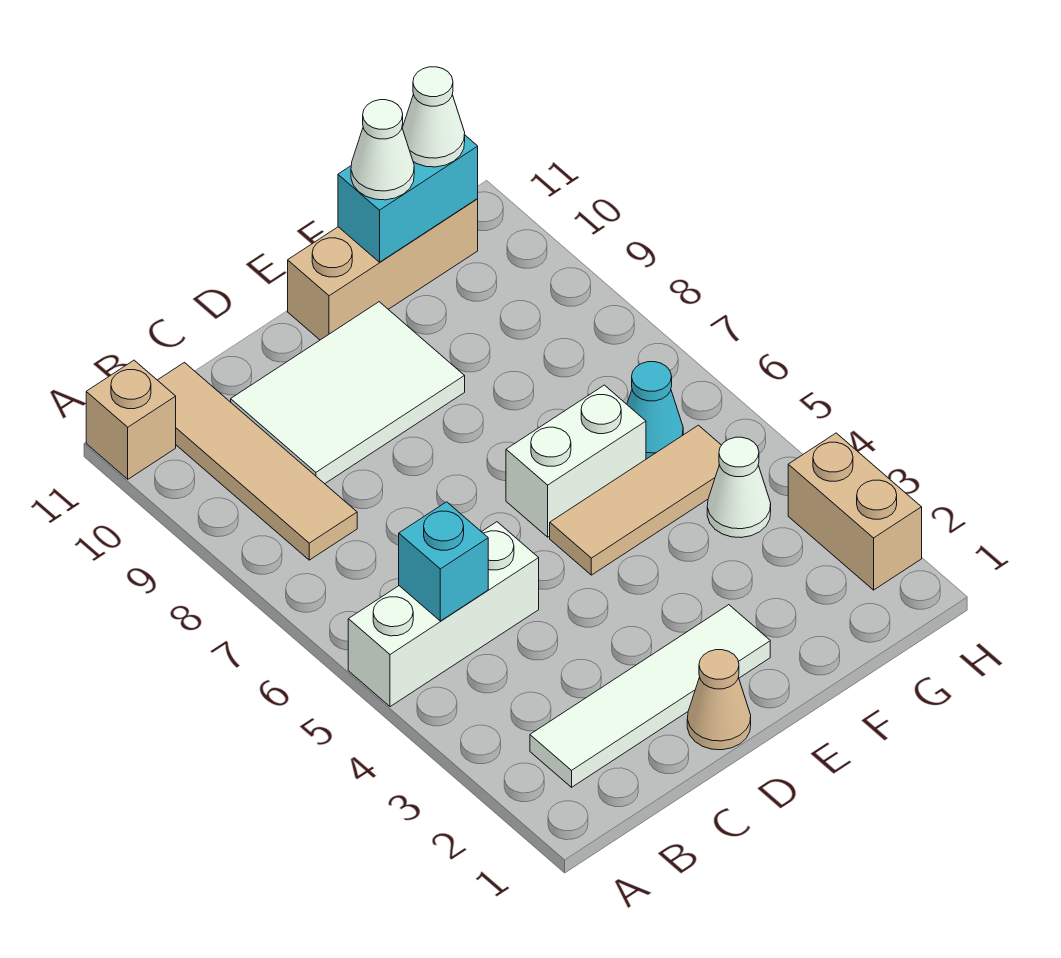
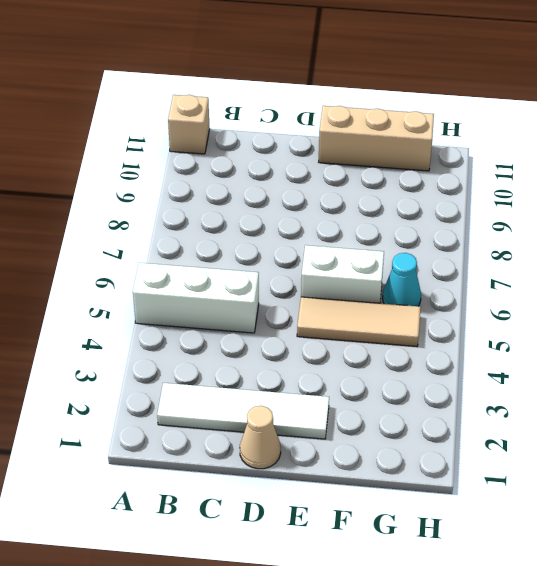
none -> tan tile B8:B11 level 1
none -> white tile C9:E10 level 1
none -> white cone G4 level 1

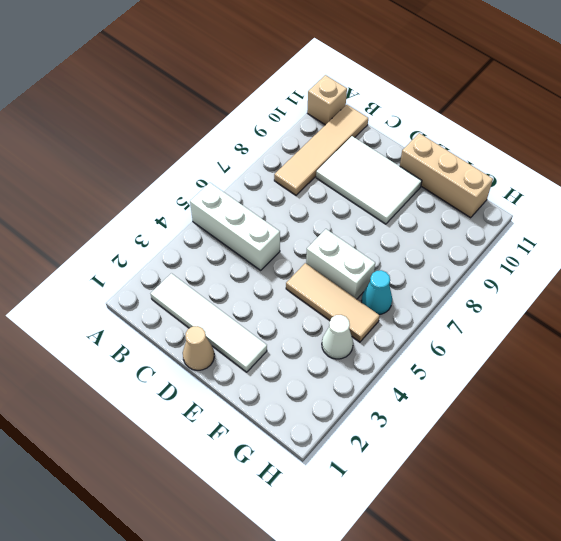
none -> tan brick H2:H3 level 1
none -> cyan brick B5 level 2
none -> cyan brick F11:G11 level 2

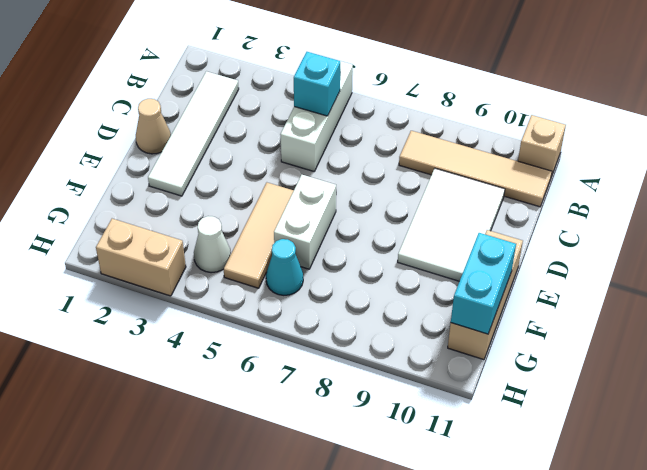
none -> white cone F11 level 3
none -> white cone G11 level 3

